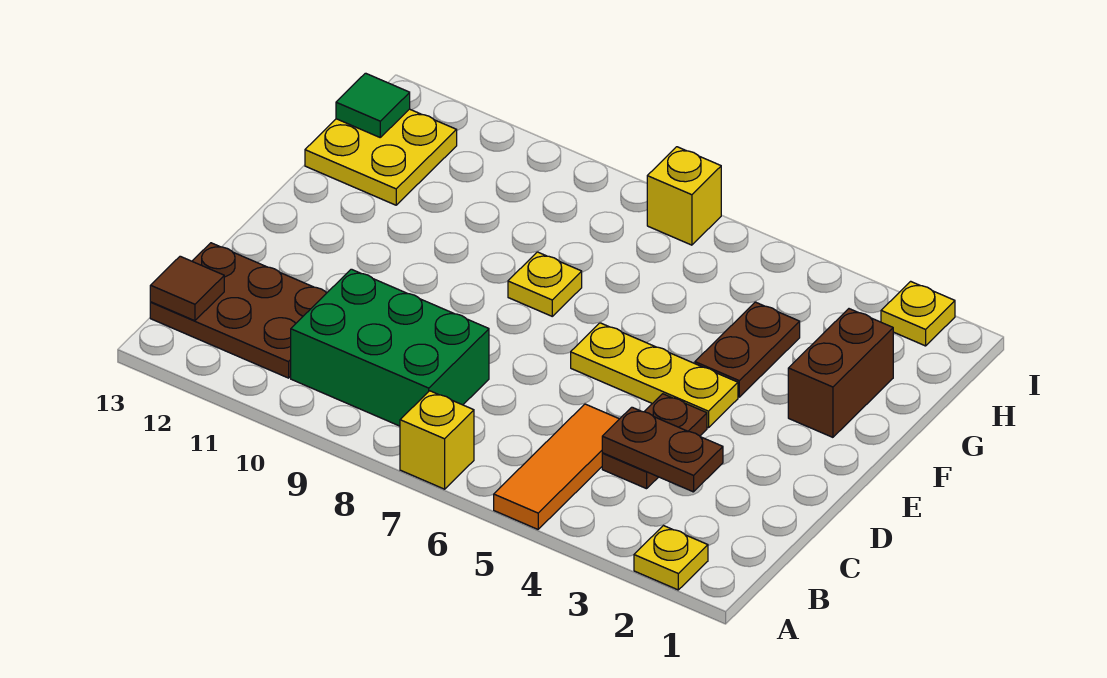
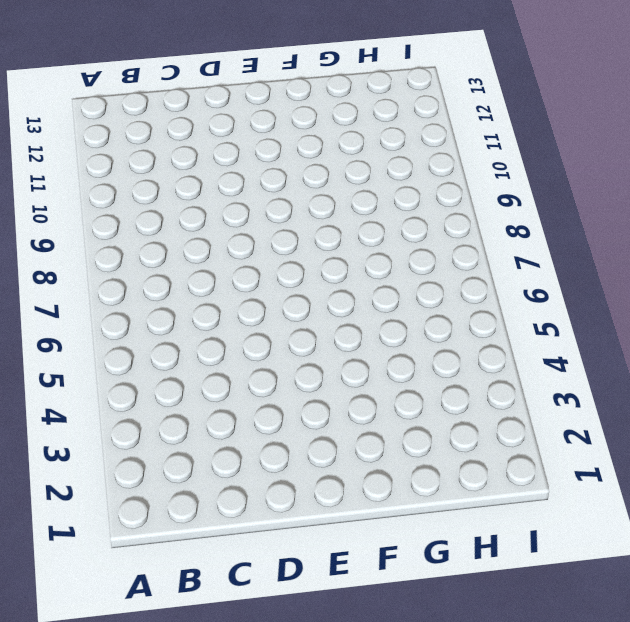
none -> yellow plate A2 level 1
none -> orange tile A5:C5 level 1
none -> yellow brick A7 level 1

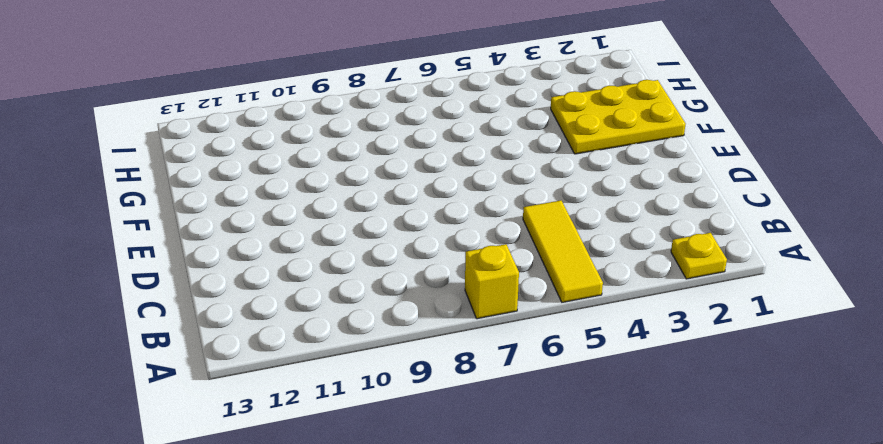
yellow tile A5:C5 level 1 -> orange tile A5:C5 level 1
yellow plate F1:G3 level 1 -> brown brick F2:G2 level 1
none -> green brick B8:C10 level 1
none -> brown plate B11:C13 level 1
none -> brown plate C4:D4 level 1

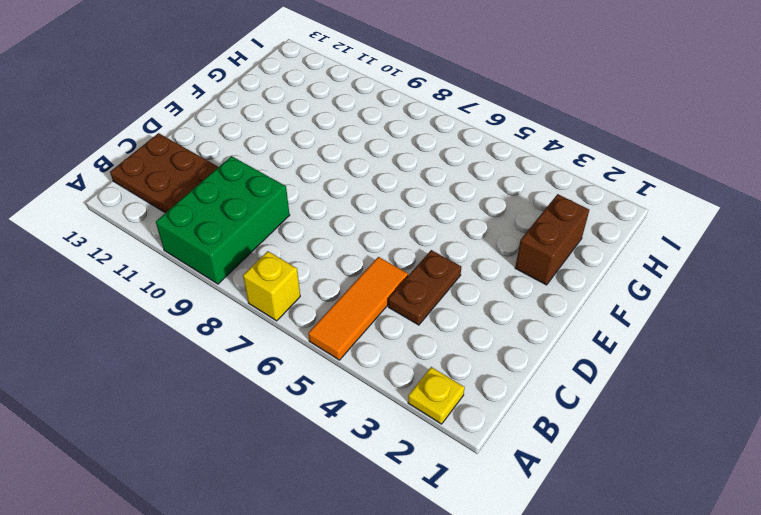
green brick A9:C10 level 1 -> green brick B8:C10 level 1
none -> yellow plate E4:E6 level 1
none -> brown plate F4:G4 level 1
none -> yellow plate F8 level 1

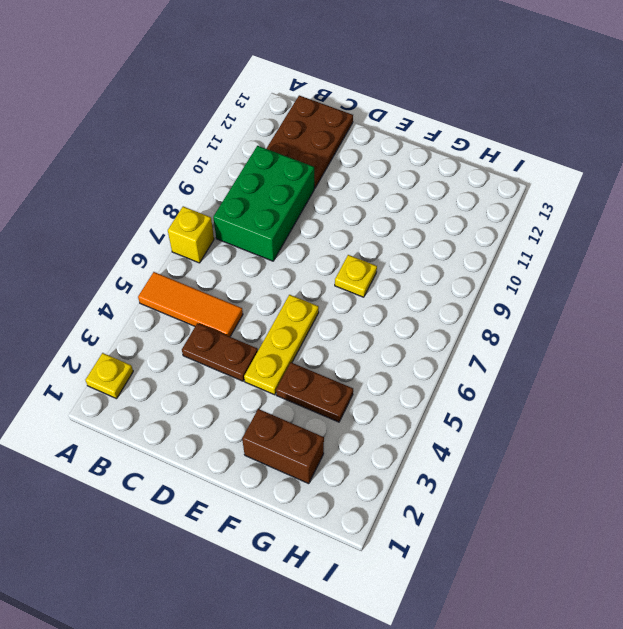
none -> yellow plate G12:H13 level 1
none -> yellow plate I2 level 1
none -> yellow brick I7 level 1

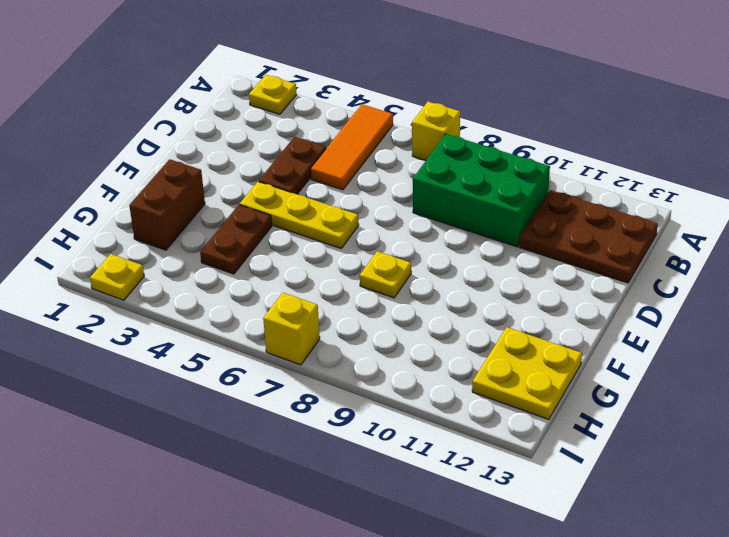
none -> brown tile B13 level 2
none -> brown plate C3:C4 level 2
none -> green tile H13 level 2

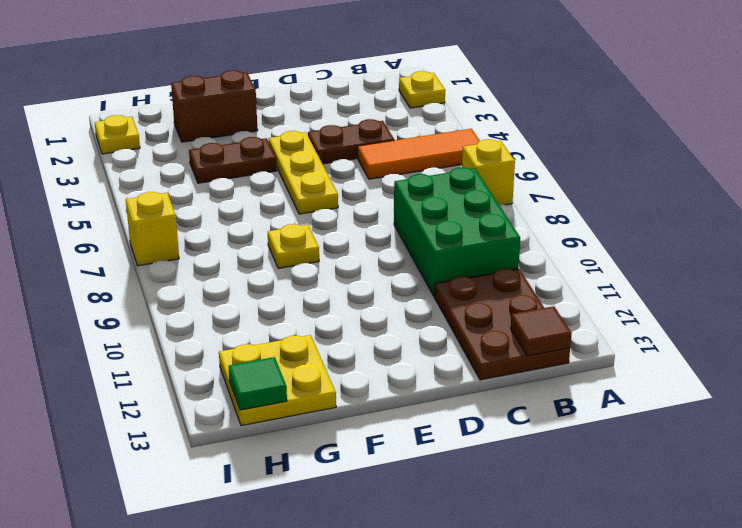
none -> brown plate C3:C4 level 2

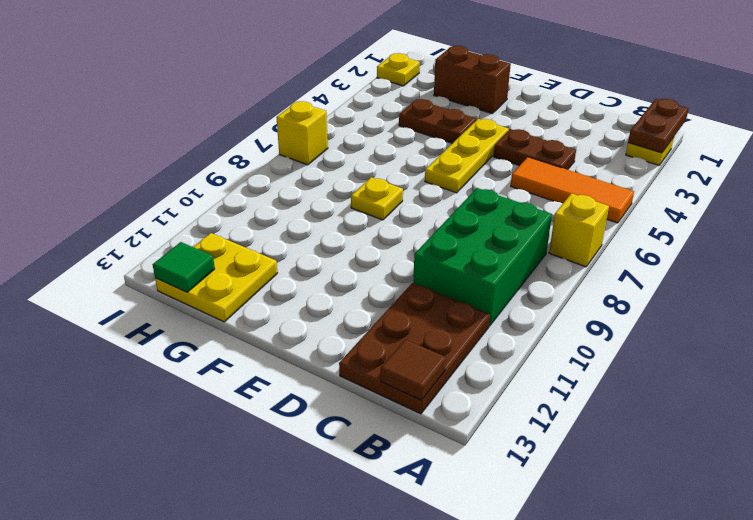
brown plate A1:A2 level 2 -> brown plate C3:C4 level 2

